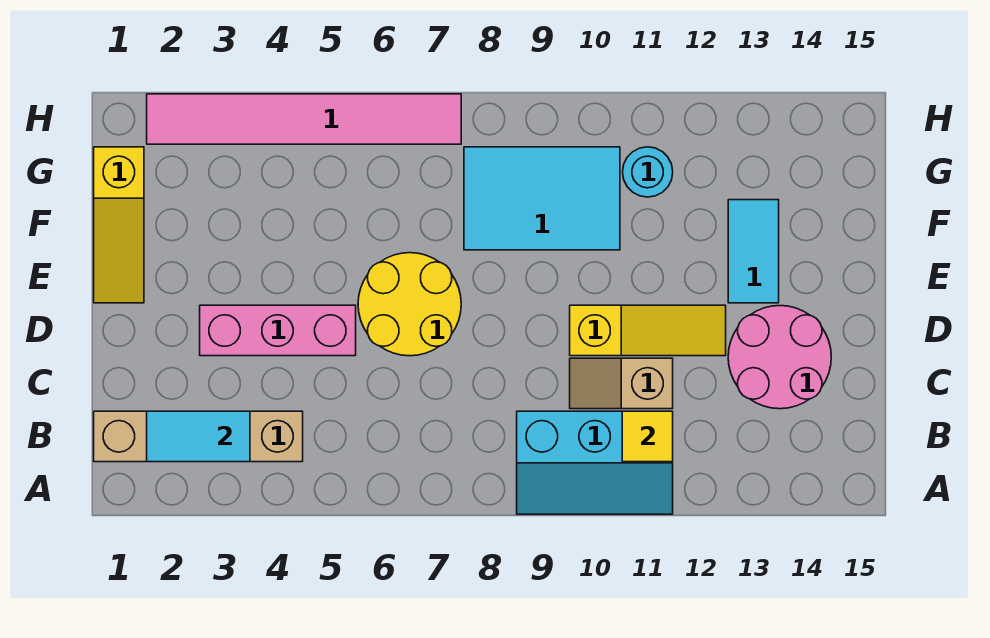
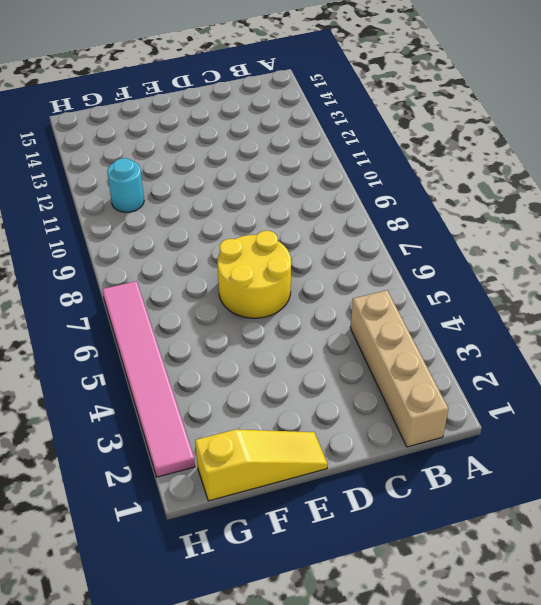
none -> cyan slope A9:B11 level 1 top B
none -> tan slope C10:C11 level 1 top 11
none -> pink round brick C13:D14 level 1

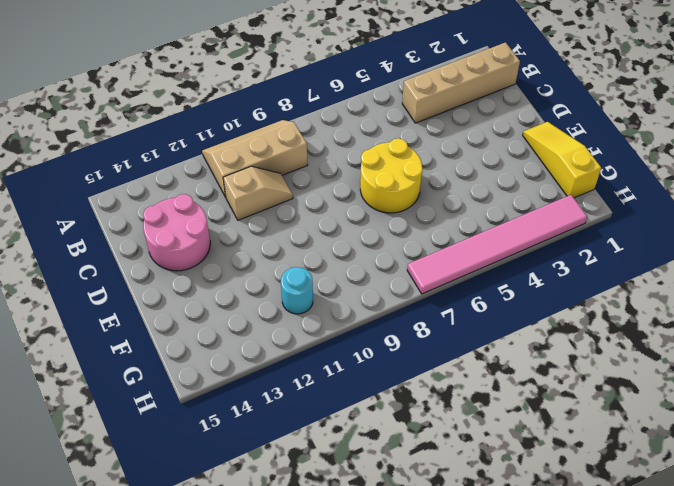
tan slope A9:B11 level 1 top B -> cyan slope A9:B11 level 1 top B
none -> pink brick D3:D5 level 1
none -> yellow slope D10:D12 level 1 top 10
none -> cyan tile E13:F13 level 1

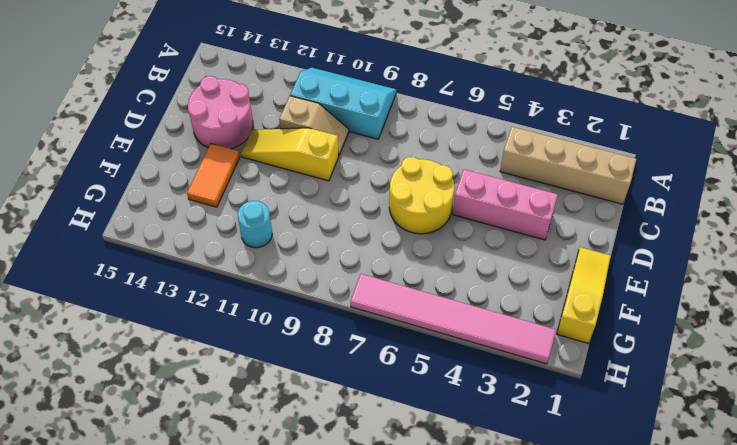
orange tile E13:F13 level 1 -> cyan tile E13:F13 level 1
none -> cyan tile F8:G10 level 1
none -> cyan tile B2:B3 level 2
none -> yellow tile B11 level 2

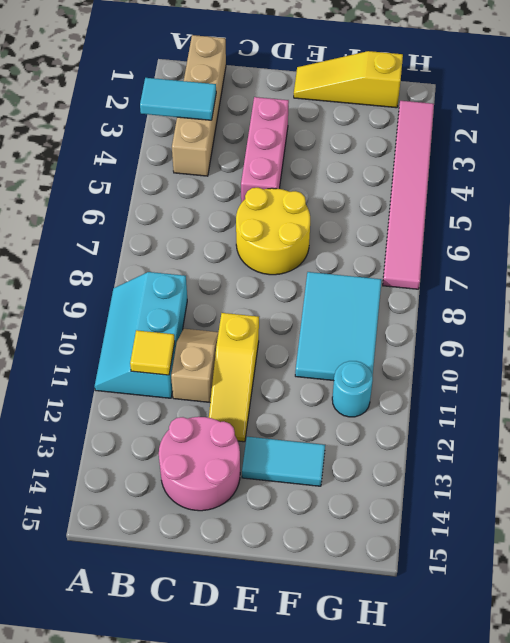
cyan tile A3:B3 level 2 -> cyan tile B2:B3 level 2

